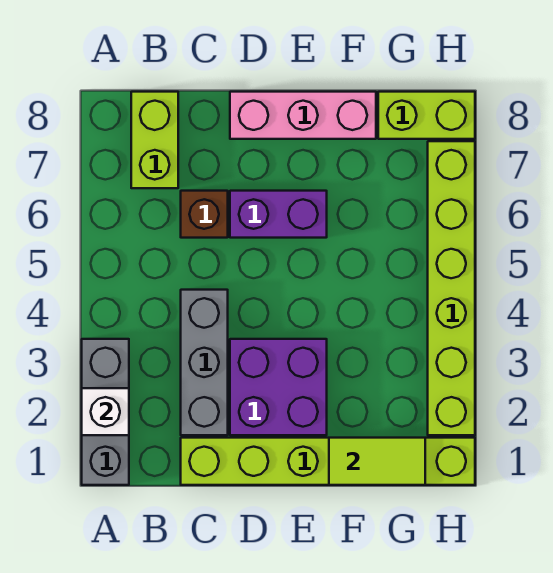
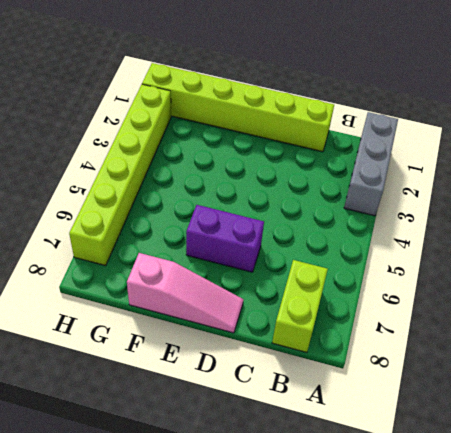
pink slope D8:F8 level 1 top F -> pink brick D8:F8 level 1
none -> grey brick C2:C4 level 1
none -> brown brick C6 level 1
none -> purple brick D2:E3 level 1

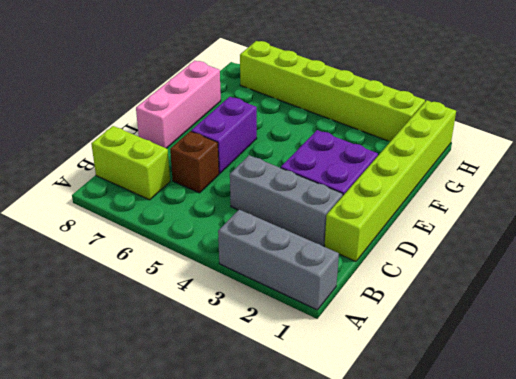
none -> lime brick G8:H8 level 1
none -> white brick A2 level 2
none -> lime tile F1:G1 level 2

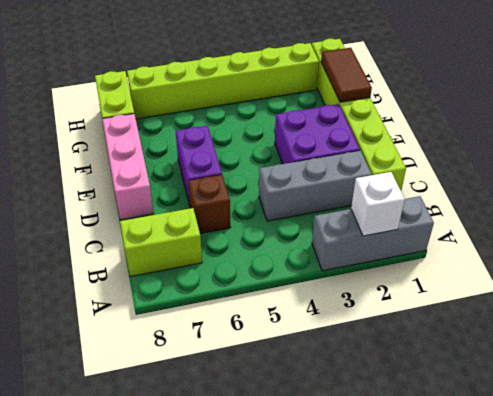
brown tile F1:G1 level 2 -> lime tile F1:G1 level 2

